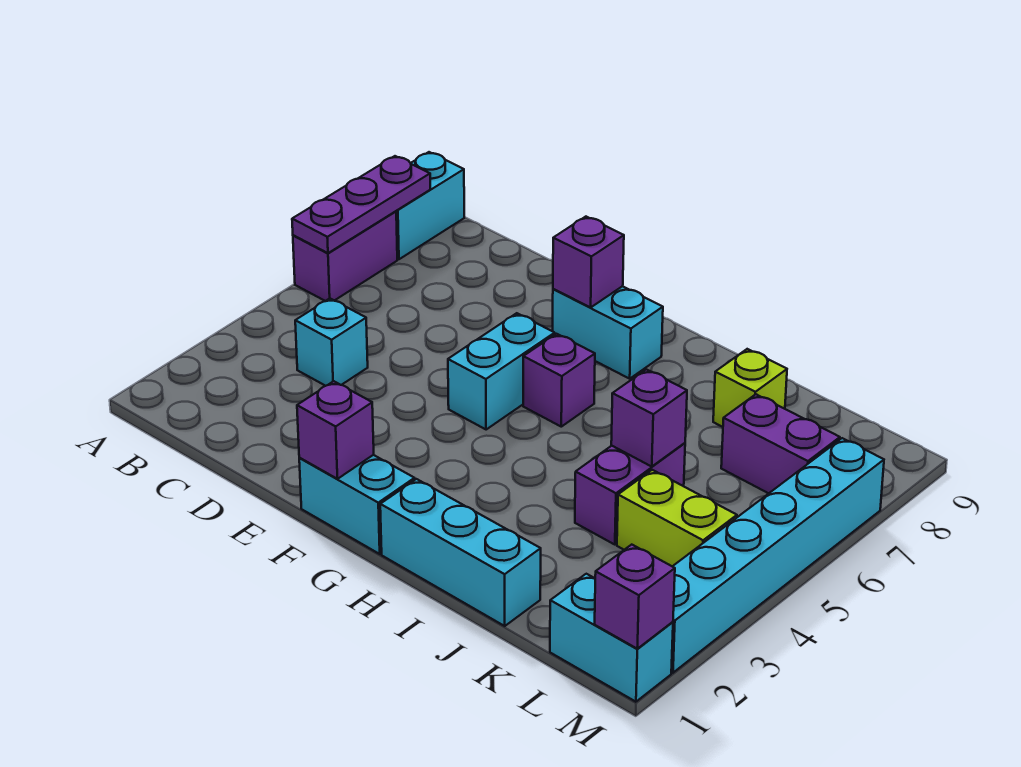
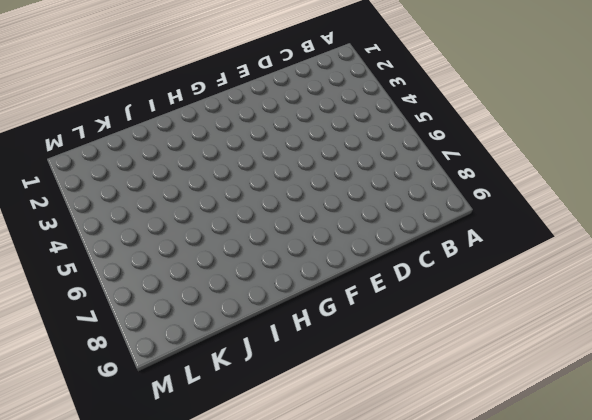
none -> purple brick A6:A7 level 1
none -> cyan brick A8:A9 level 1
none -> cyan brick C4 level 1

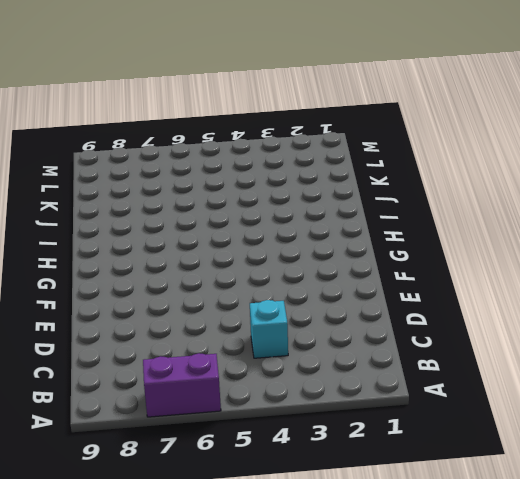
none -> cyan brick A8:A9 level 1
none -> cyan brick F1:G1 level 1
none -> cyan brick F5:F6 level 1

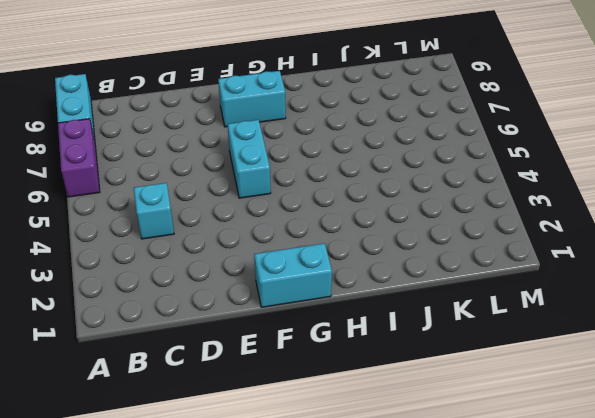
none -> purple brick G6 level 1
none -> cyan brick H1:J1 level 1
none -> purple brick J4:J5 level 1

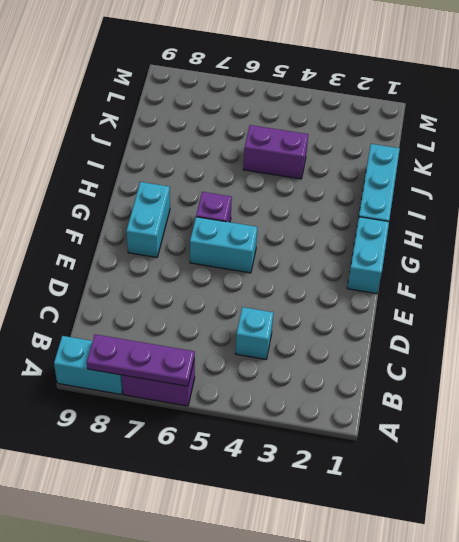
none -> lime brick J8 level 1
none -> lime brick K4:L4 level 1
none -> purple brick K7:L7 level 1

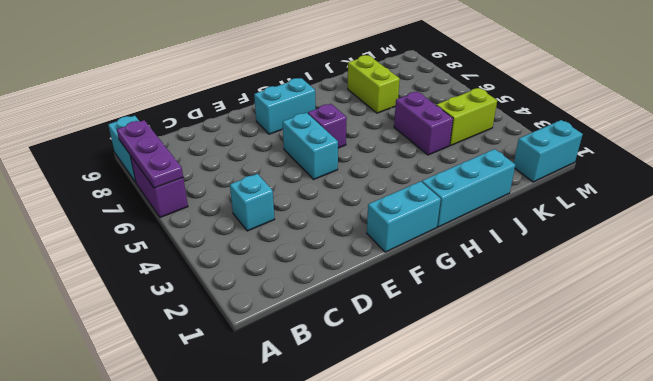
lime brick J7:J8 level 1 -> lime brick J8 level 1
none -> purple brick K7:L7 level 1
none -> cyan brick M2:M7 level 1
none -> purple brick F1 level 2

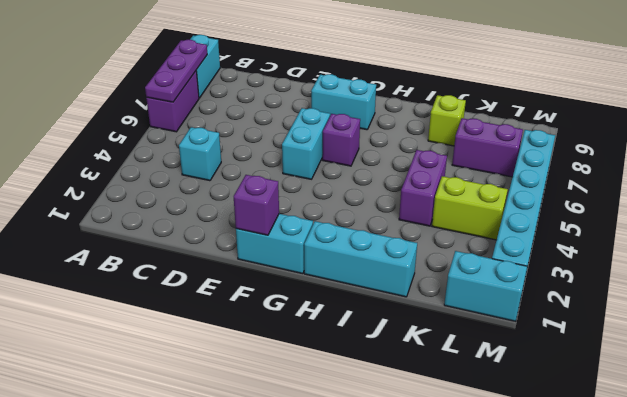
none -> purple brick F8 level 2
none -> purple brick J5 level 2
none -> purple brick M1 level 2

